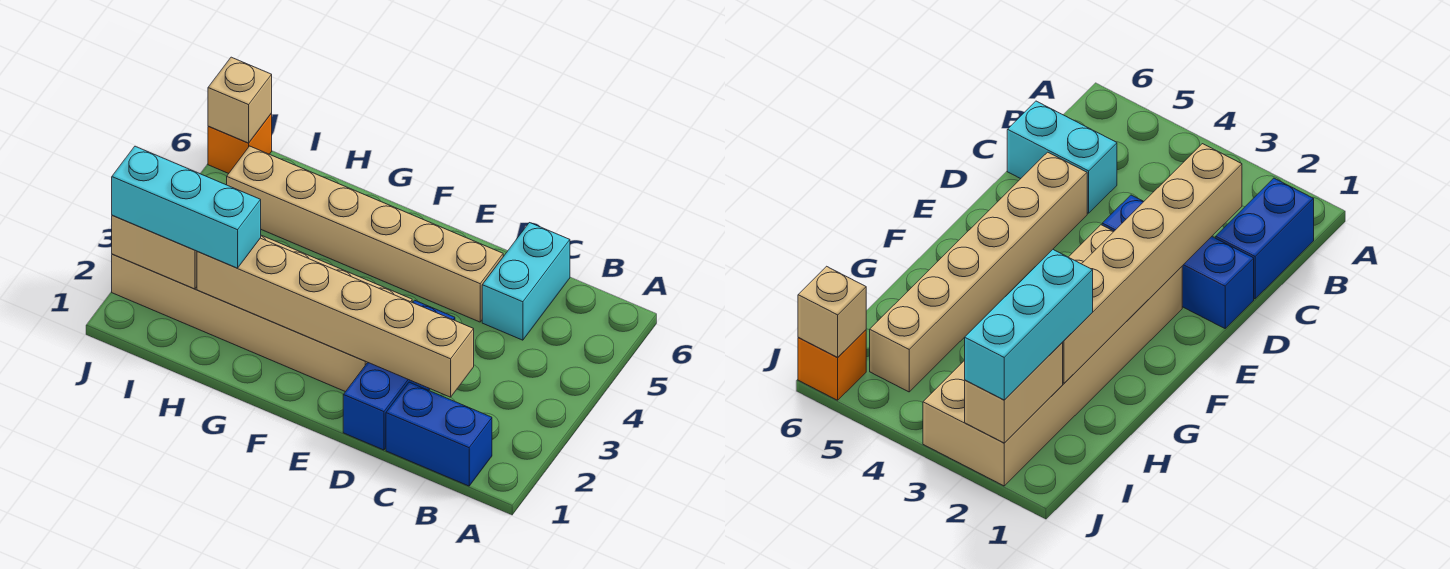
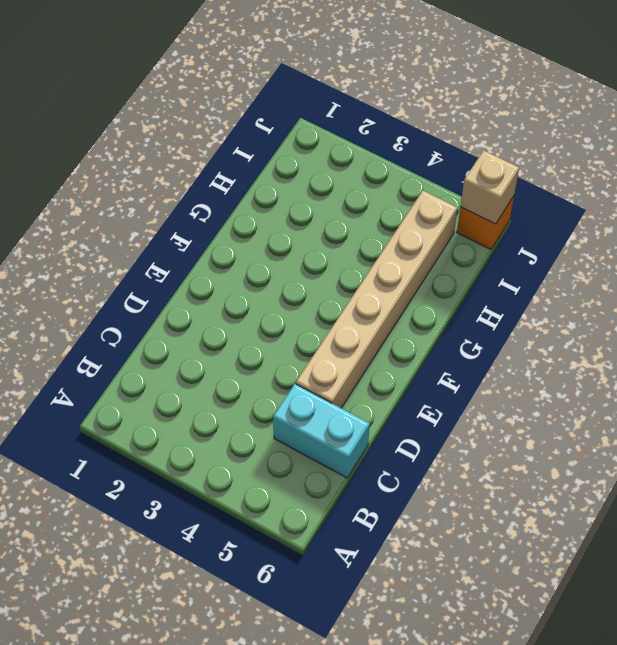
none -> blue brick B1:C1 level 1
none -> blue brick D1:D3 level 1

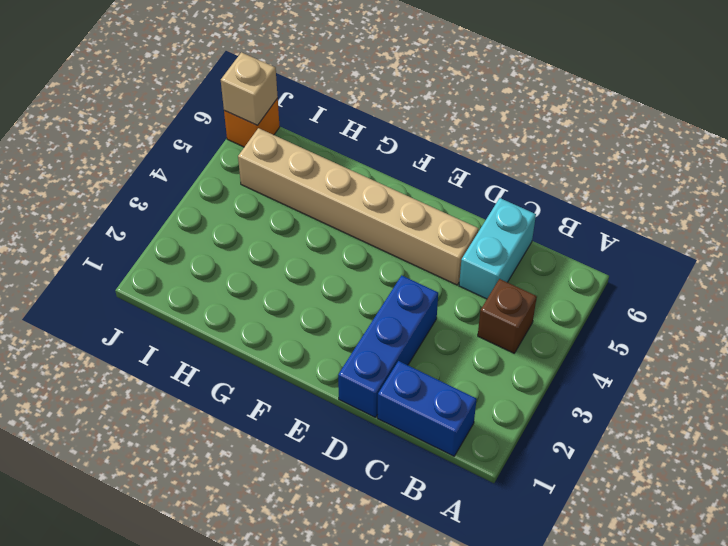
brown brick B4 level 1 -> none
none -> tan brick E2:J3 level 1
none -> tan brick C2:H2 level 2

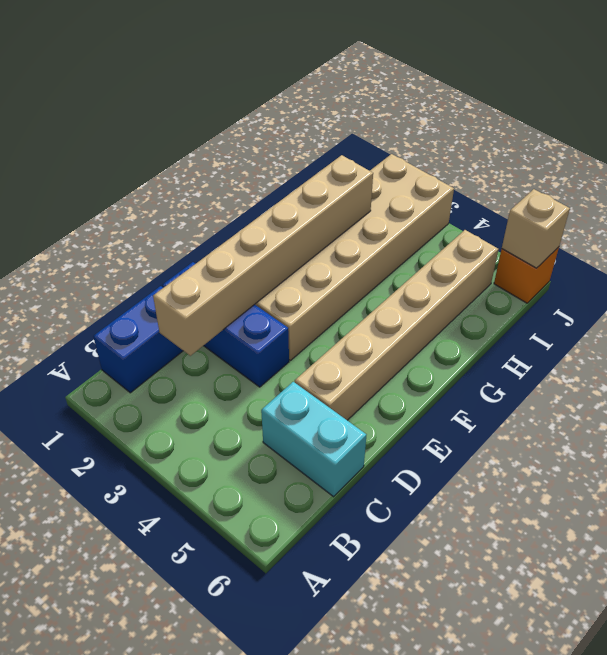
none -> tan brick I2:J2 level 2
none -> cyan brick H2:J2 level 3

